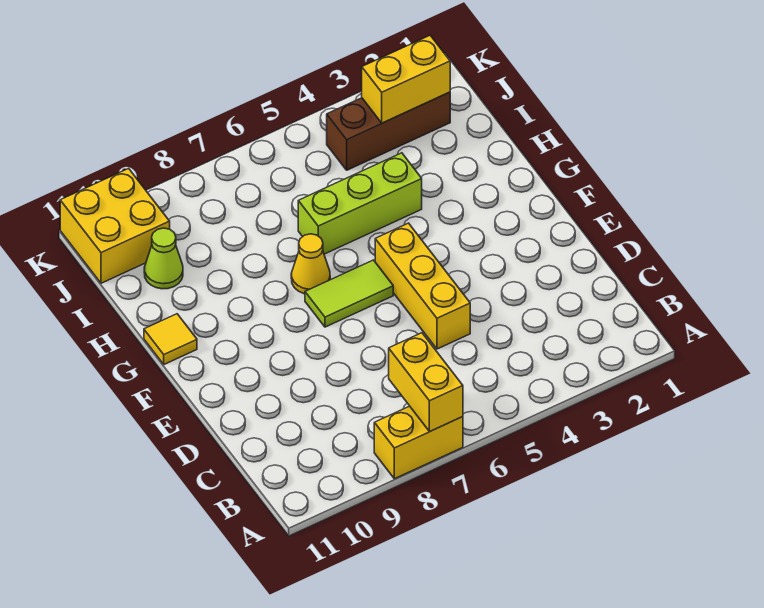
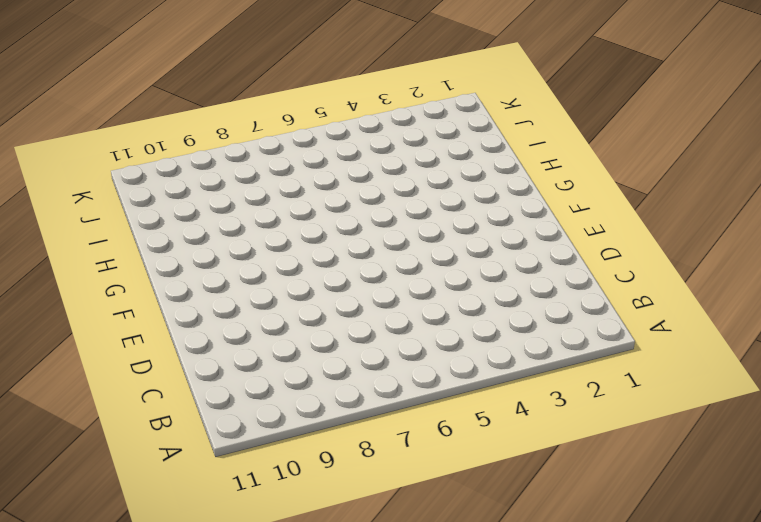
none -> yellow brick A7:A8 level 1
none -> yellow brick D5:F5 level 1

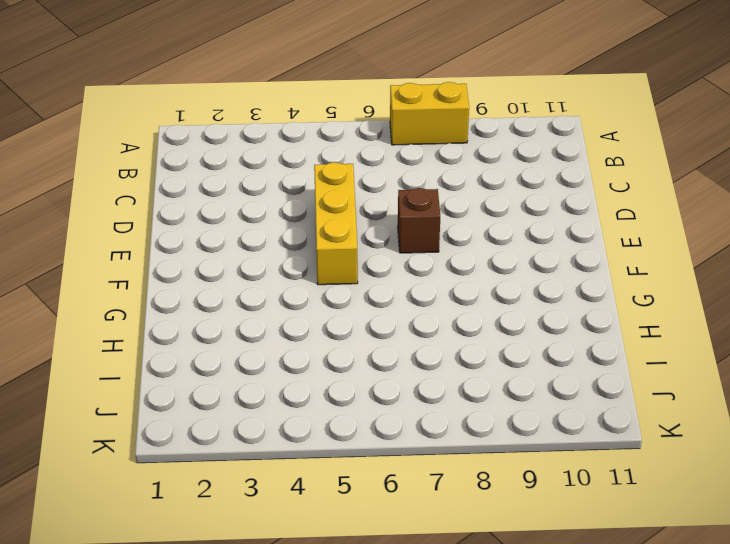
brown brick E7 level 1 -> none
none -> lime tile F6:F7 level 1
none -> yellow cone G7 level 1

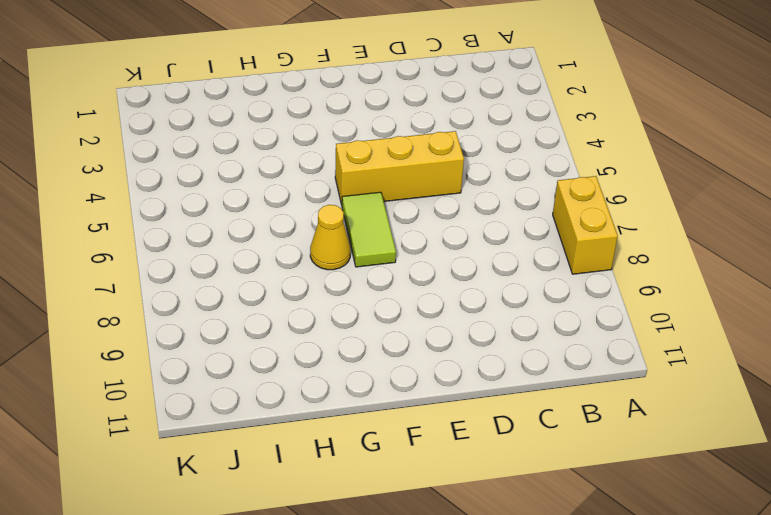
none -> yellow tile G11 level 1
none -> lime brick H4:H6 level 1

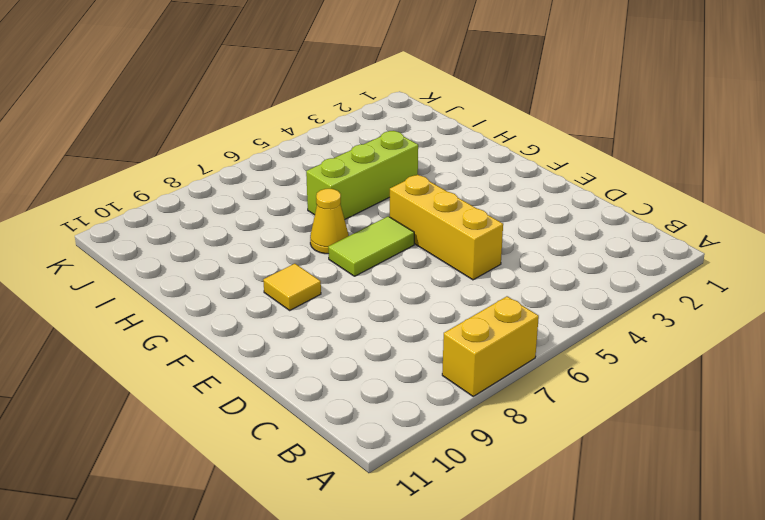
yellow tile F9 level 1 -> yellow tile G11 level 1
none -> lime cone I10 level 1
none -> brown brick J2:J4 level 1

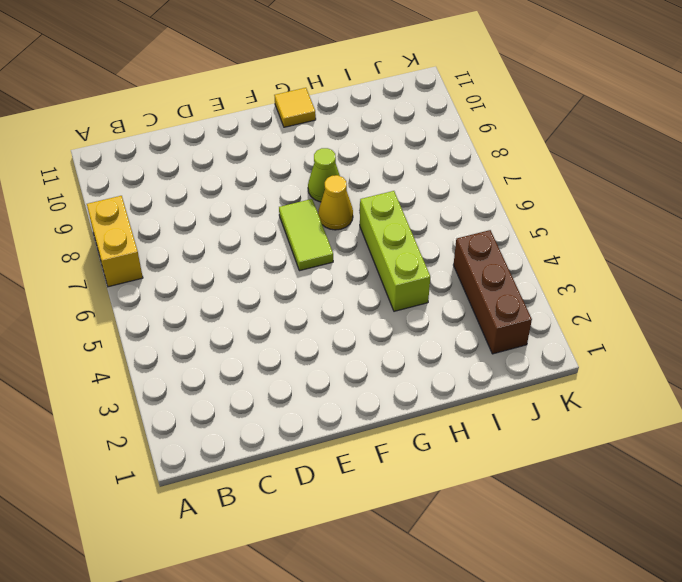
lime cone G8 level 1 -> lime cone I10 level 1
none -> yellow brick D5:F5 level 1
none -> yellow brick J10:K11 level 1

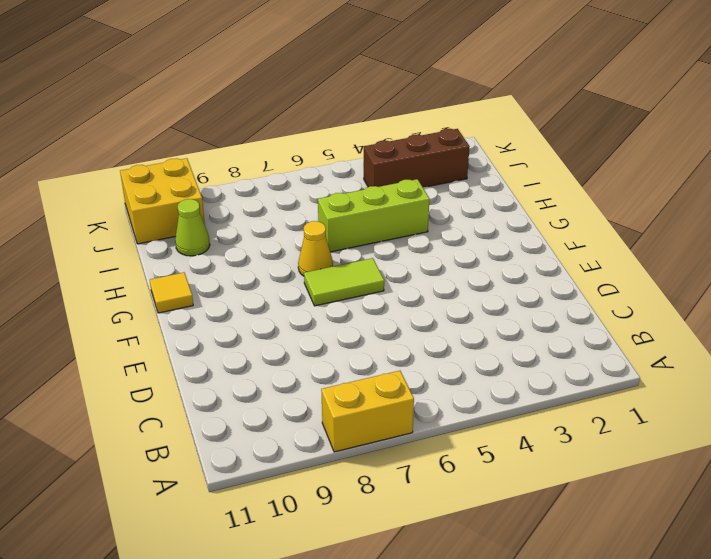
none -> yellow brick D5:F5 level 1
none -> yellow brick A7:B7 level 2

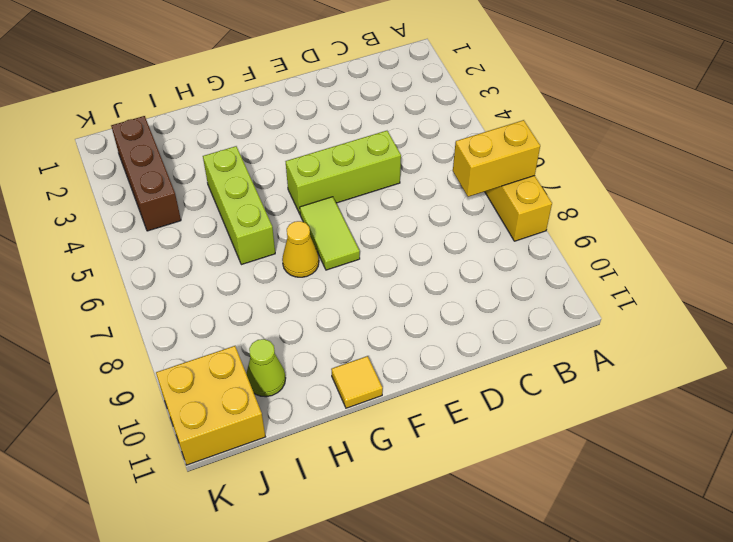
lime brick D5:F5 level 1 -> yellow brick D5:F5 level 1
none -> yellow brick J2:J3 level 2

